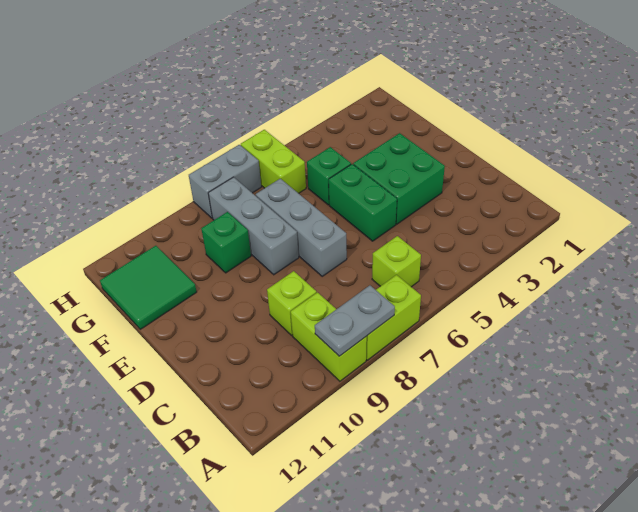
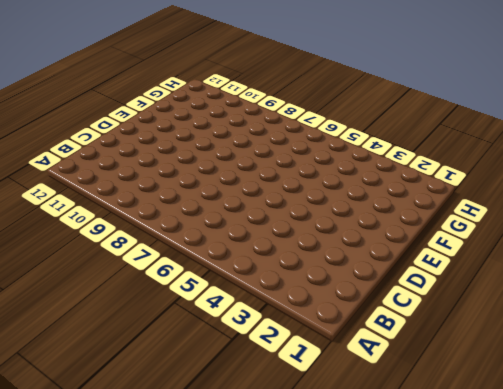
none -> lime brick A7:A8 level 1
none -> lime brick A9:B9 level 1
none -> lime brick B6 level 1

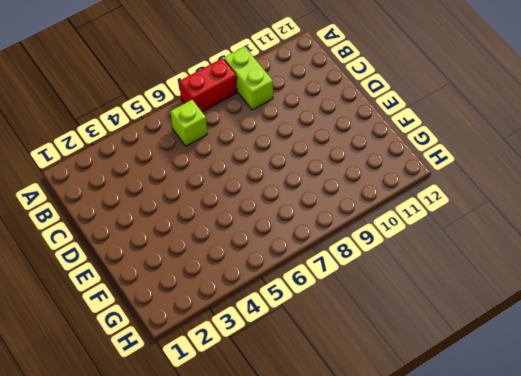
red brick A7:A8 level 1 -> lime brick A7:A8 level 1
none -> lime brick C9 level 1
none -> green brick D3:E4 level 1
none -> green brick D5:E5 level 1

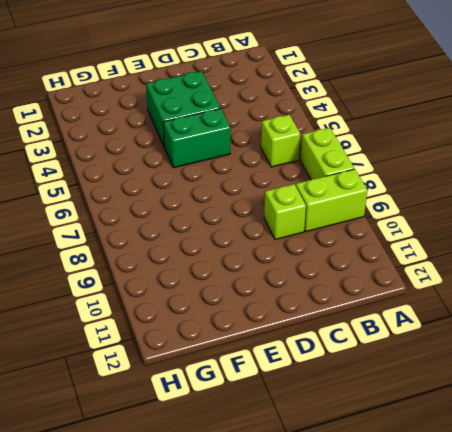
none -> grey brick D7:F7 level 1
none -> grey brick E8:G8 level 1
none -> green brick F5 level 1

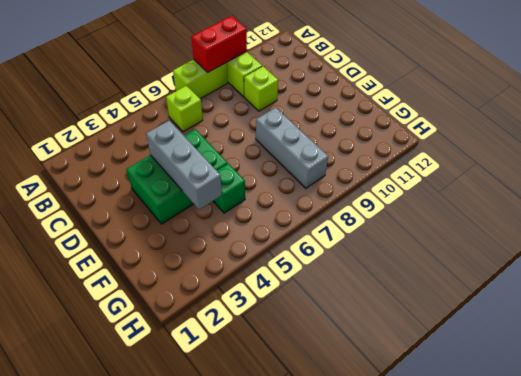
red brick A8:A9 level 2 -> grey plate A8:A9 level 2
grey brick D4:F4 level 2 -> grey brick D7:F7 level 1
none -> green brick F9 level 1
none -> green tile F11:G12 level 1
none -> lime brick G6:H6 level 1

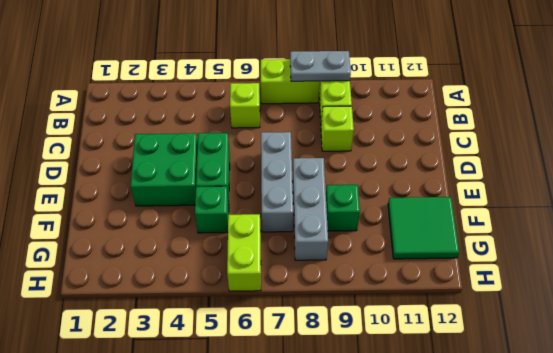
none -> grey brick H7:H8 level 1

